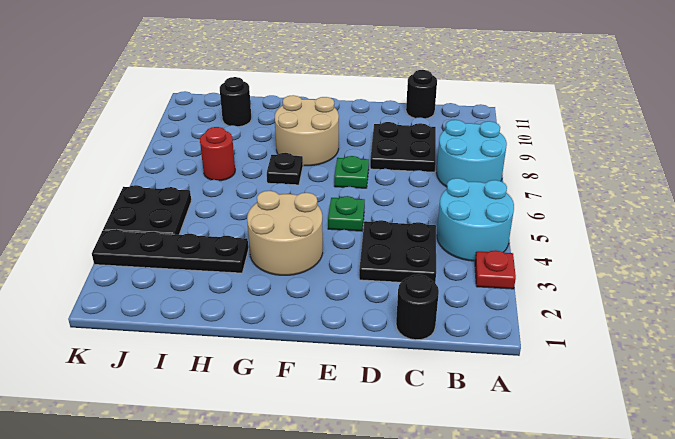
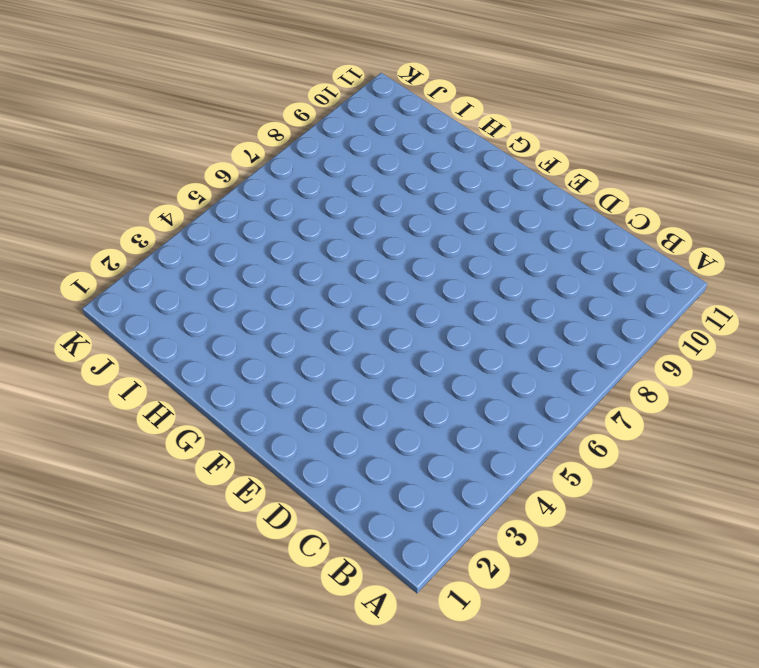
none -> red plate A3 level 1
none -> cyan round brick A4:B5 level 1
none -> cyan round brick A7:B8 level 1

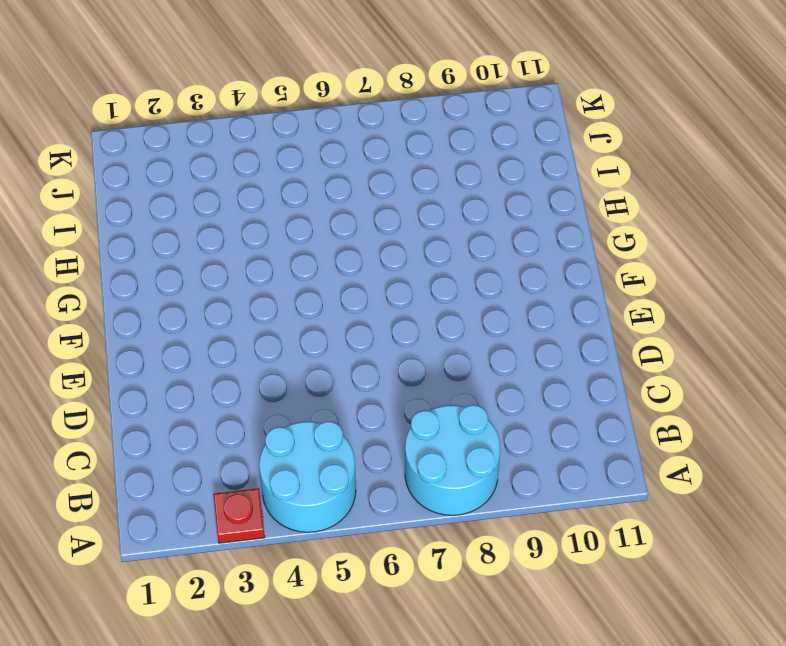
none -> black round brick C1 level 1
none -> black plate C3:D4 level 1
none -> black plate C8:D9 level 1

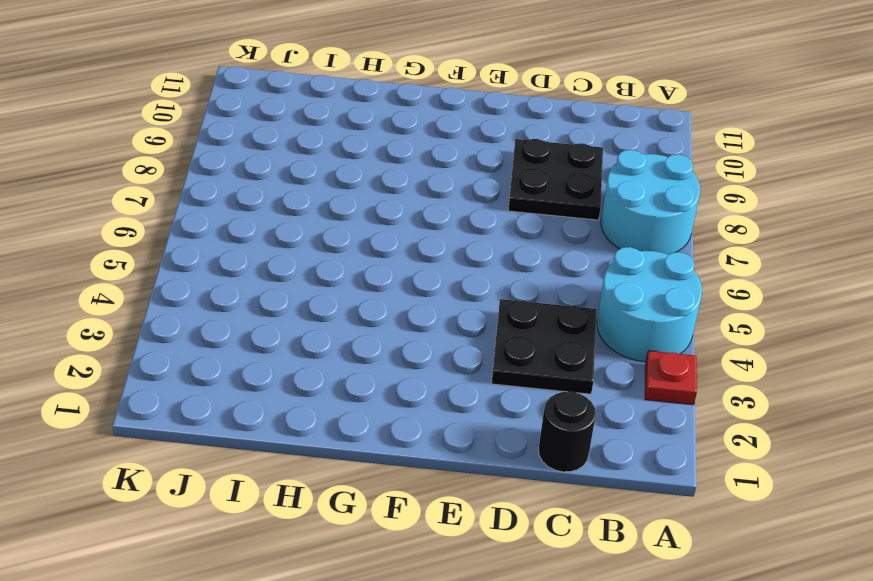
none -> black round brick C11 level 1
none -> green plate E5 level 1
none -> green plate E7 level 1

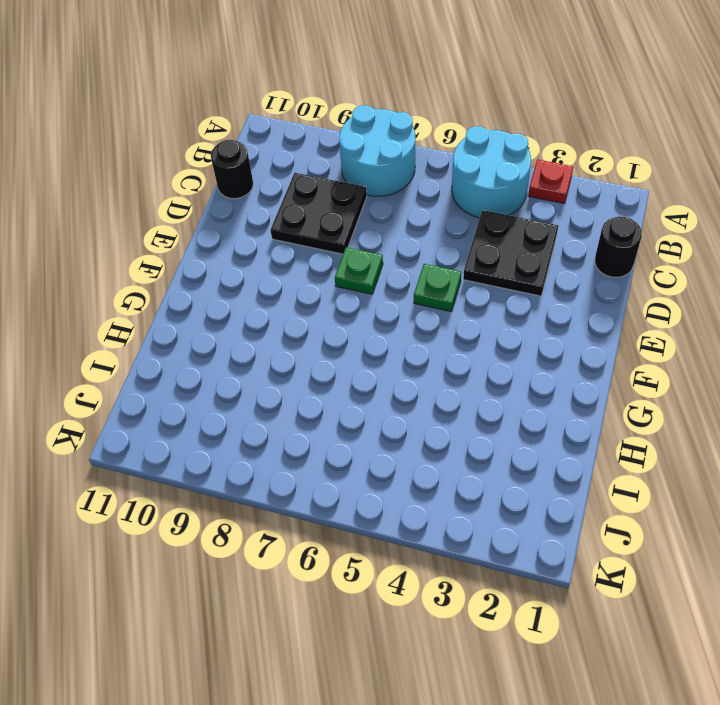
none -> tan round brick F3:G4 level 1
none -> tan round brick F8:G9 level 1
none -> black plate G7 level 1

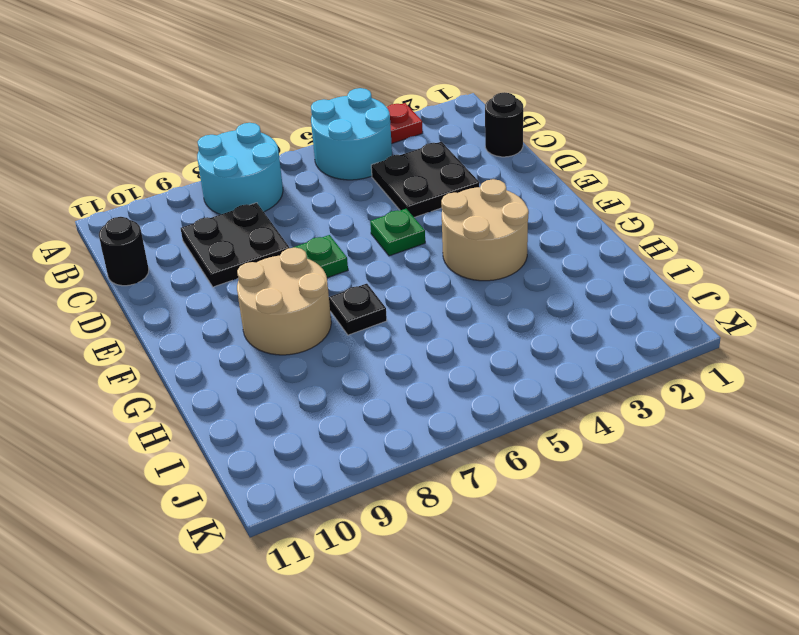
none -> black plate H3:K3 level 1
none -> red round brick I7 level 1
none -> black round brick I10 level 1

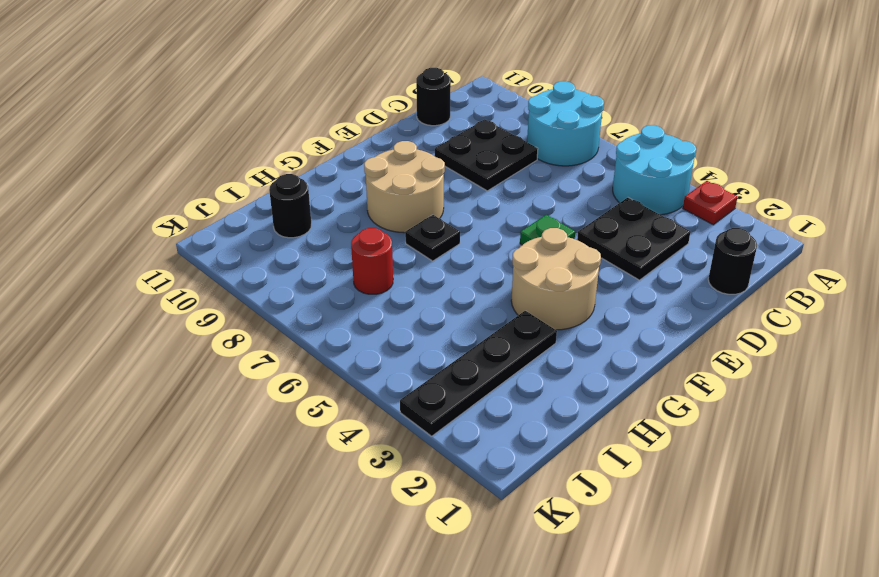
none -> green plate E7 level 1
none -> black plate J4:K5 level 1

